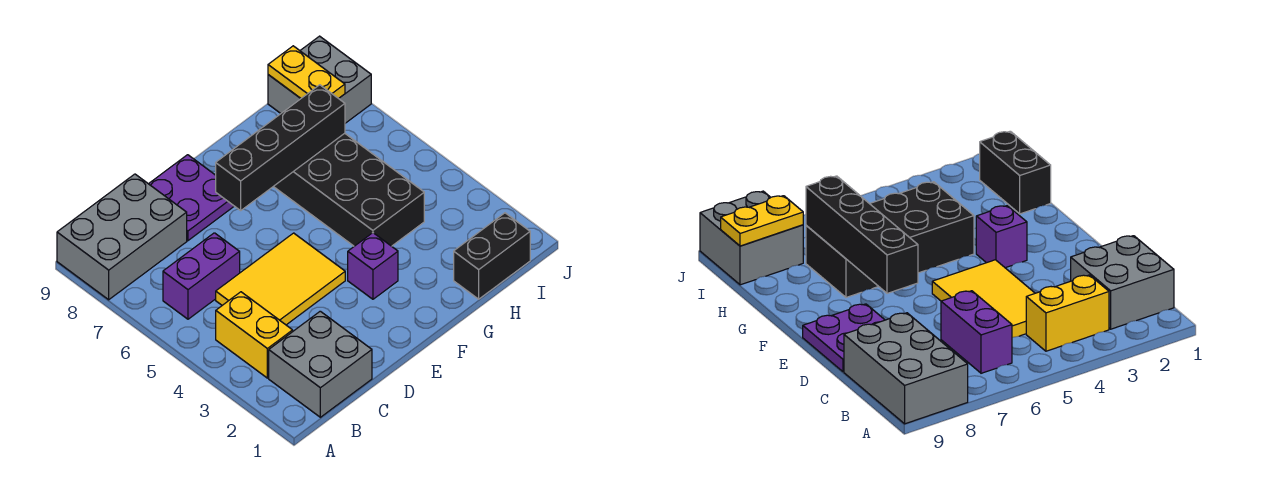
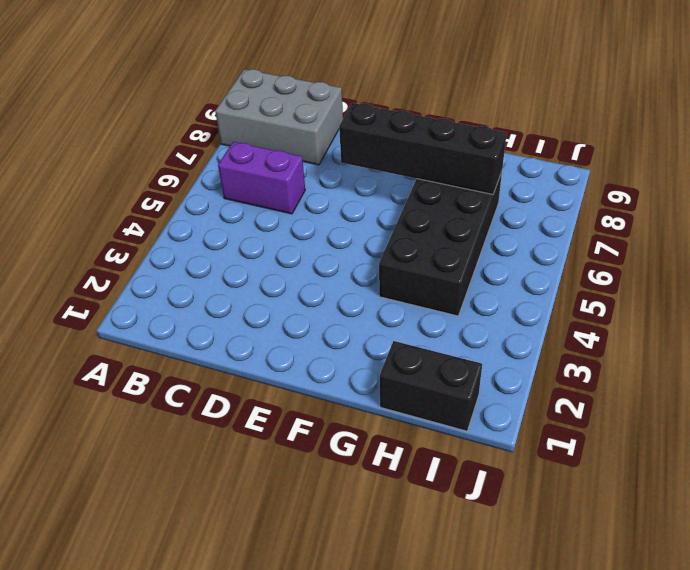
none -> grey brick B1:C2 level 1
none -> yellow brick B3:B4 level 1
none -> yellow tile C4:E5 level 1

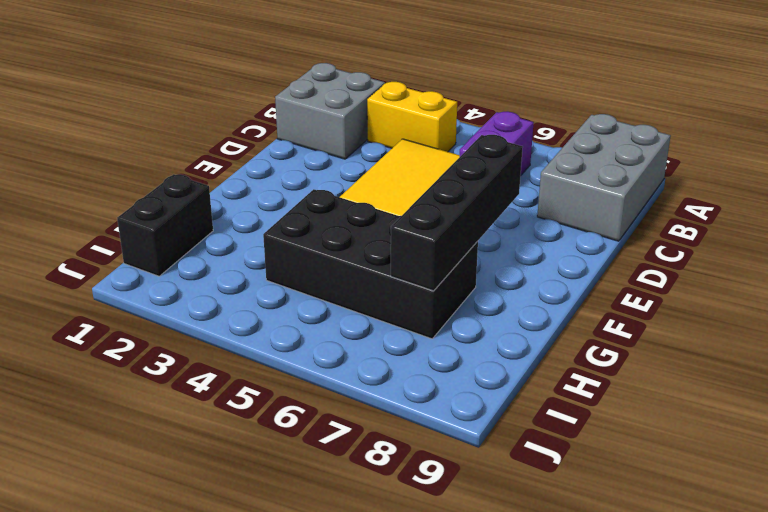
none -> purple plate D8:E9 level 1
none -> purple brick F3 level 1
none -> grey brick I8:J9 level 1

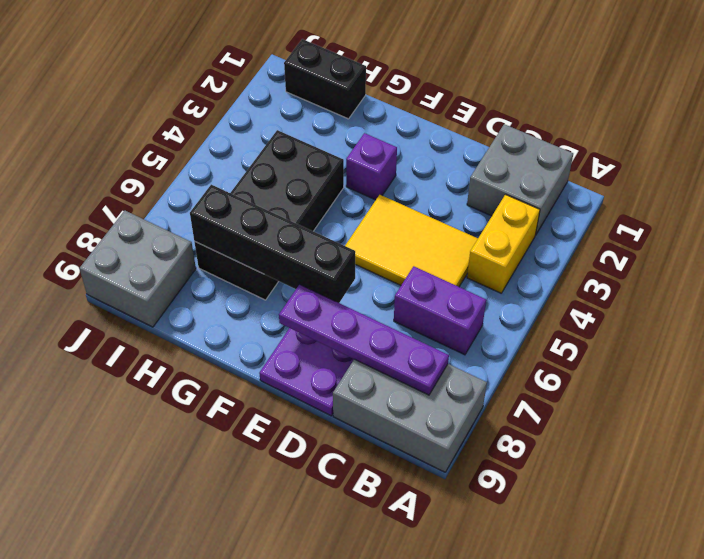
purple plate B8:E8 level 2 -> none
none -> yellow plate I8:I9 level 2

